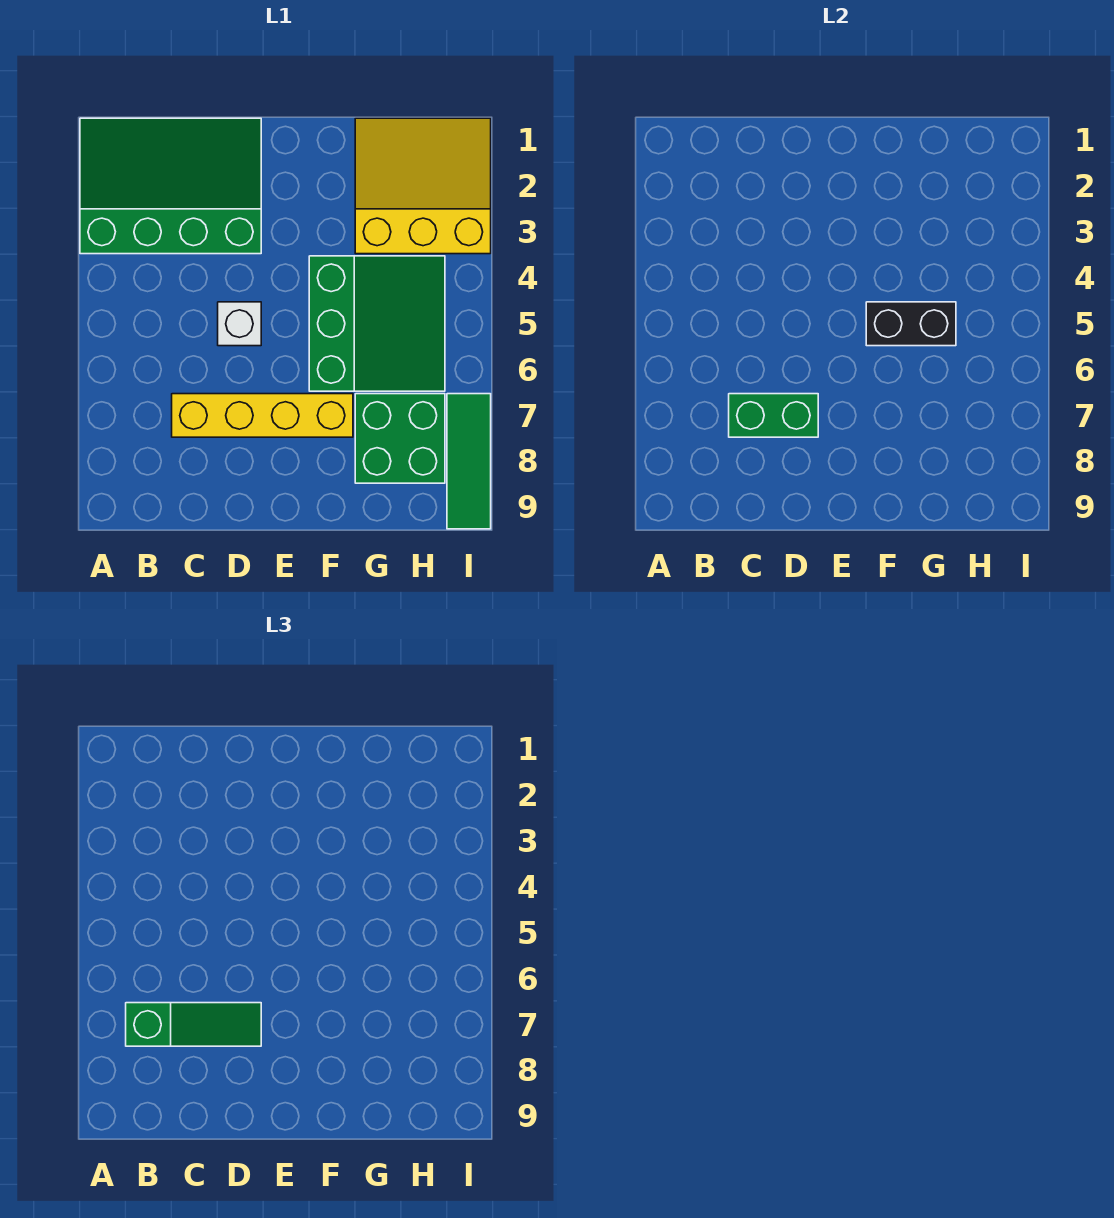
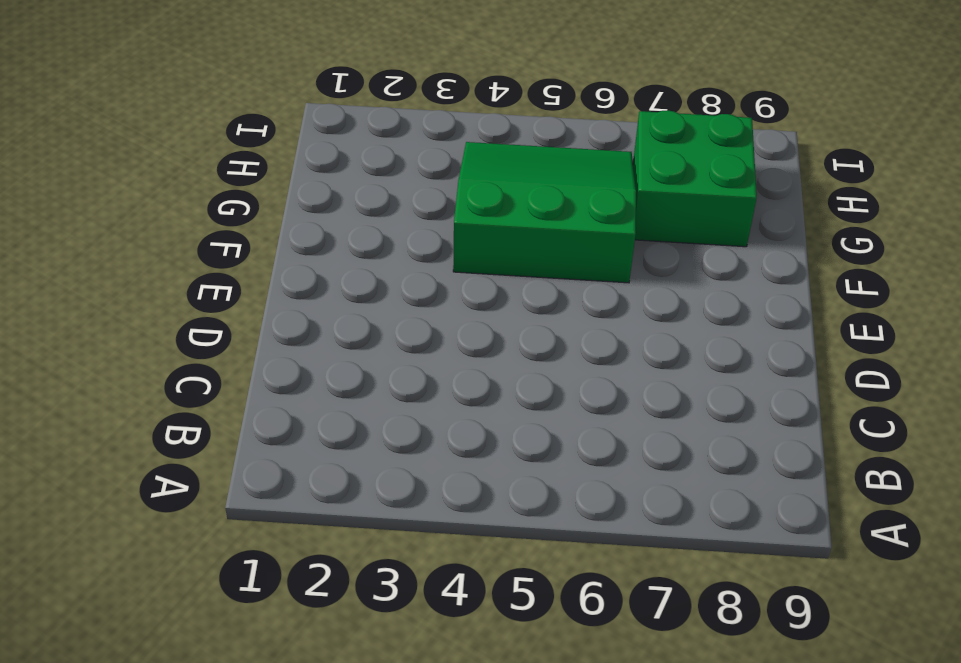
none -> green slope A1:D3 level 1 top 3
none -> yellow brick C7:F7 level 1

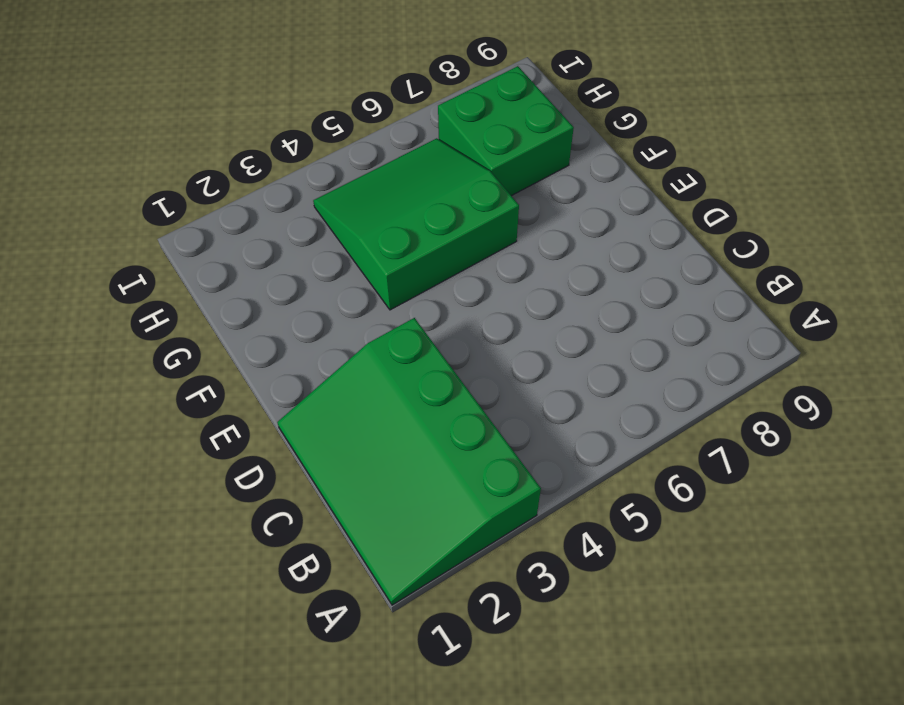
none -> yellow brick C7:F7 level 1
none -> white brick D5 level 1

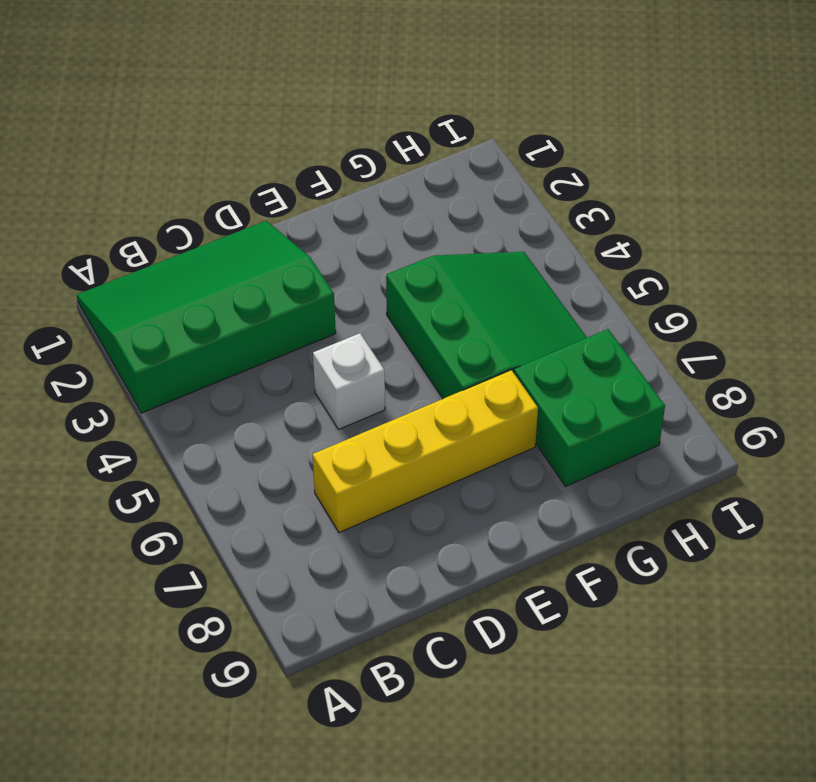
none -> yellow slope G1:I3 level 1 top 3
none -> green tile I7:I9 level 1

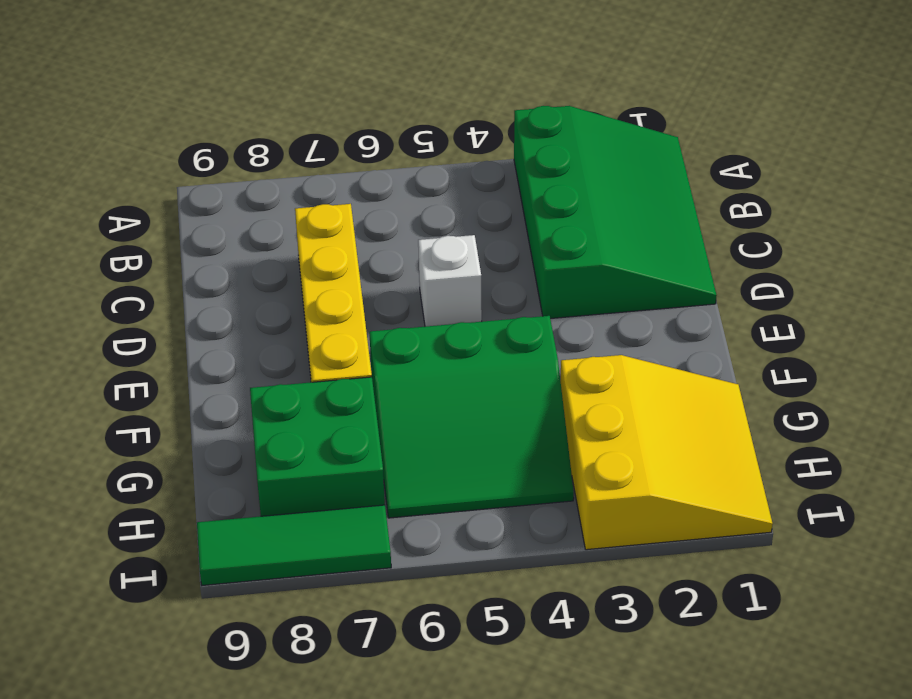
none -> green brick C7:D7 level 2
none -> black brick F5:G5 level 2

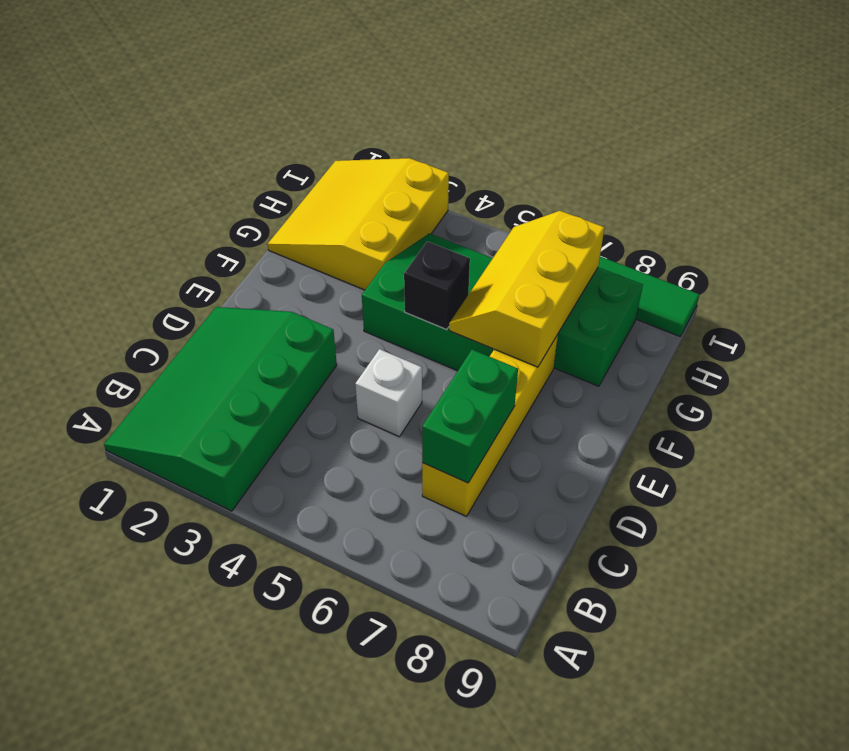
black brick F5 level 2 -> black brick F5:G5 level 2
yellow slope F6:H7 level 2 top 7 -> none
none -> green slope B7:D7 level 3 top B

